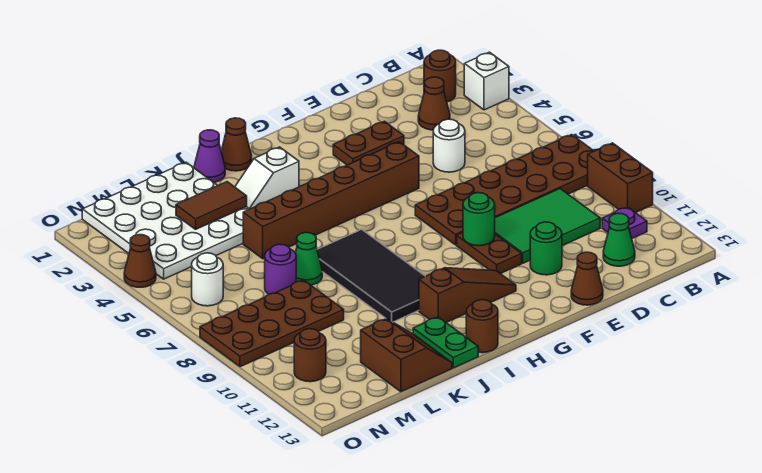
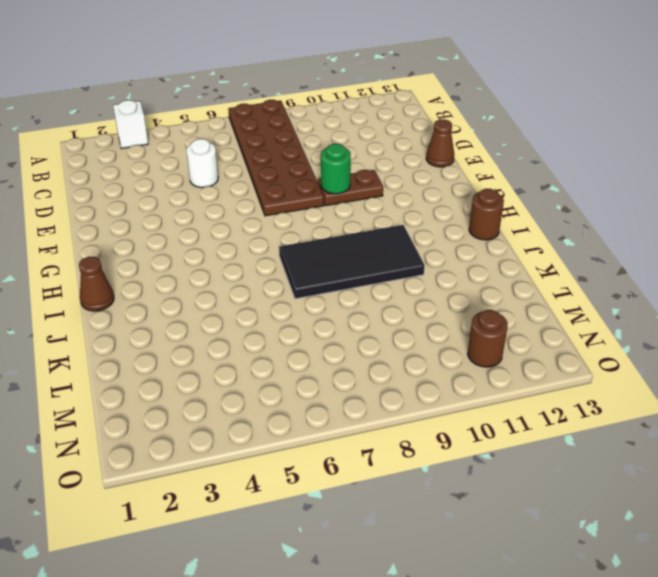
none -> brown brick A9:A10 level 1
none -> brown round brick B2 level 1
none -> purple plate B11 level 1
none -> brown cone C3 level 1

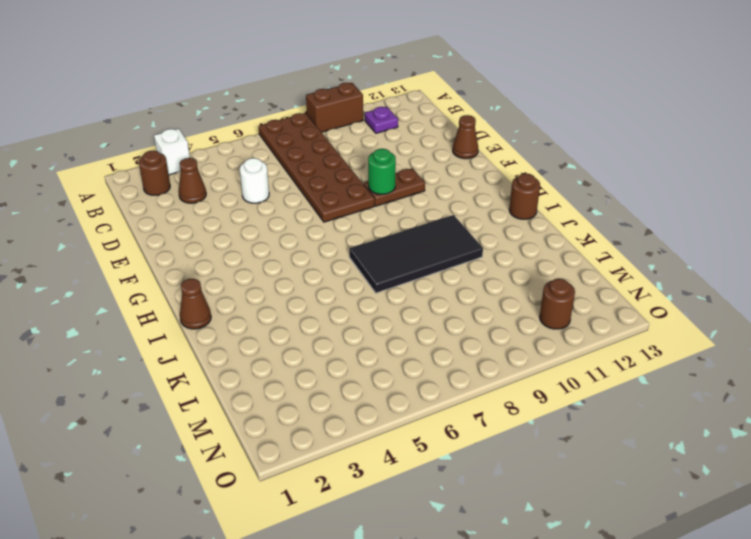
none -> green tile C9:E10 level 1
none -> green cone C12 level 1
none -> brown plate E3:F3 level 1
none -> green round brick E11 level 1

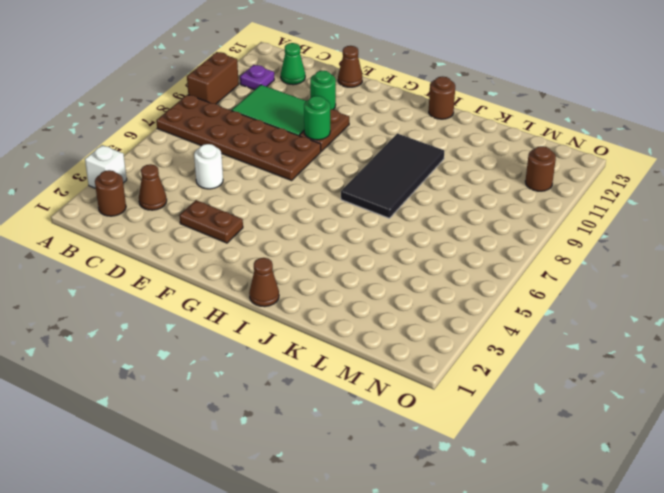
none -> brown brick F5:K5 level 1
none -> brown slope G11:I11 level 1 top I
none -> white slope I3:J3 level 1 top I
none -> purple cone J1 level 1

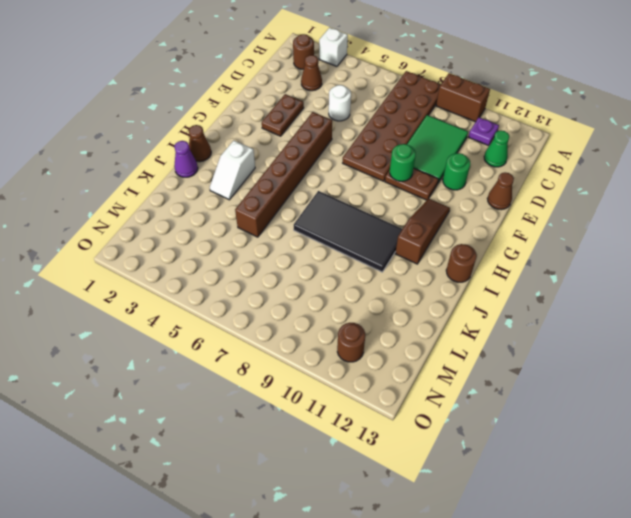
none -> green plate J12:J13 level 1
none -> white plate K1:N4 level 1
none -> green cone K7 level 1
none -> brown slope K12:L13 level 1 top L

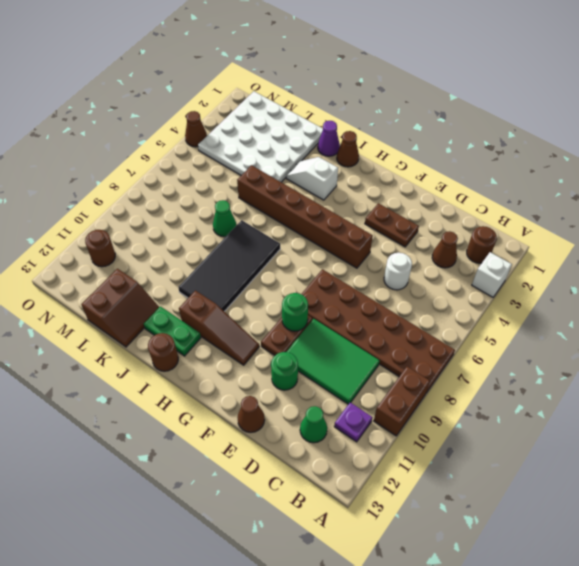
green plate I12:J12 level 1 -> green plate J12:J13 level 1
none -> purple round brick L7 level 1
none -> brown plate L8:O9 level 1
none -> white round brick N6 level 1
none -> brown tile K3:L3 level 2

